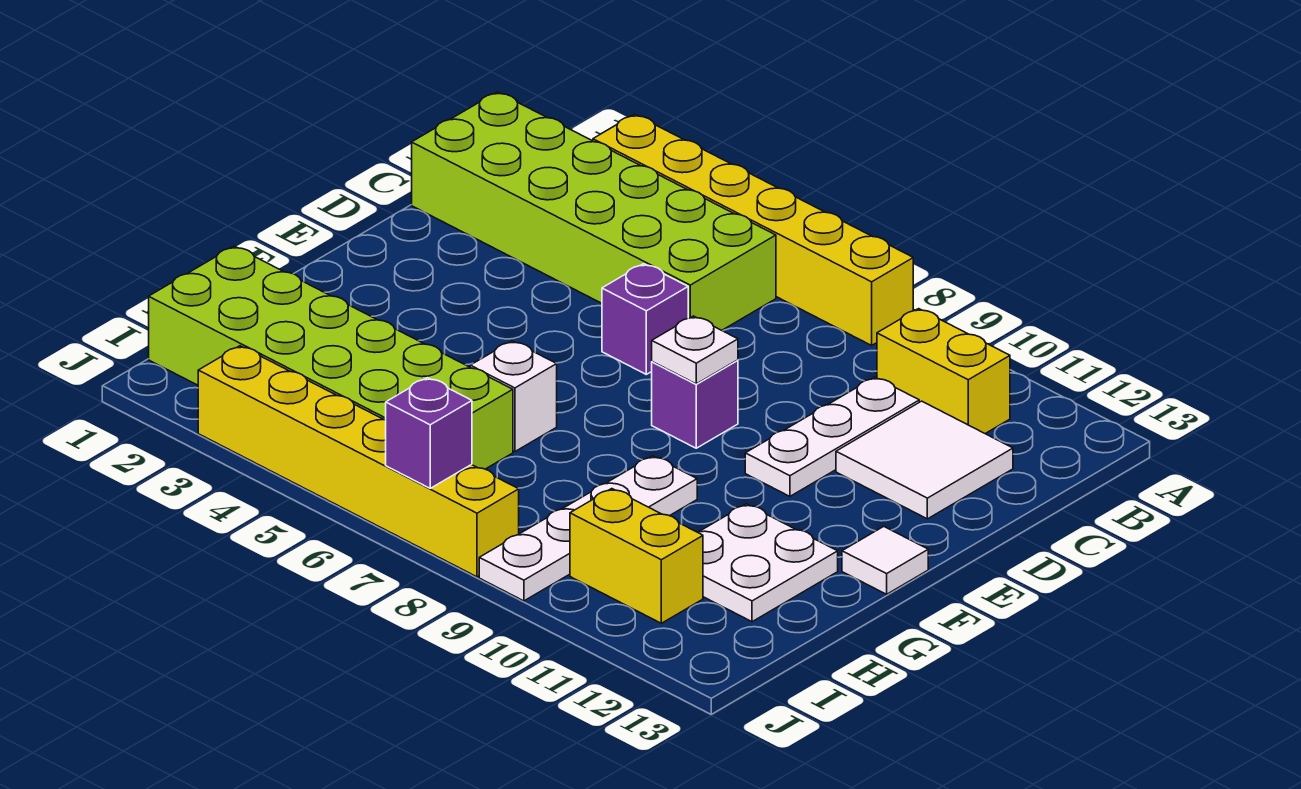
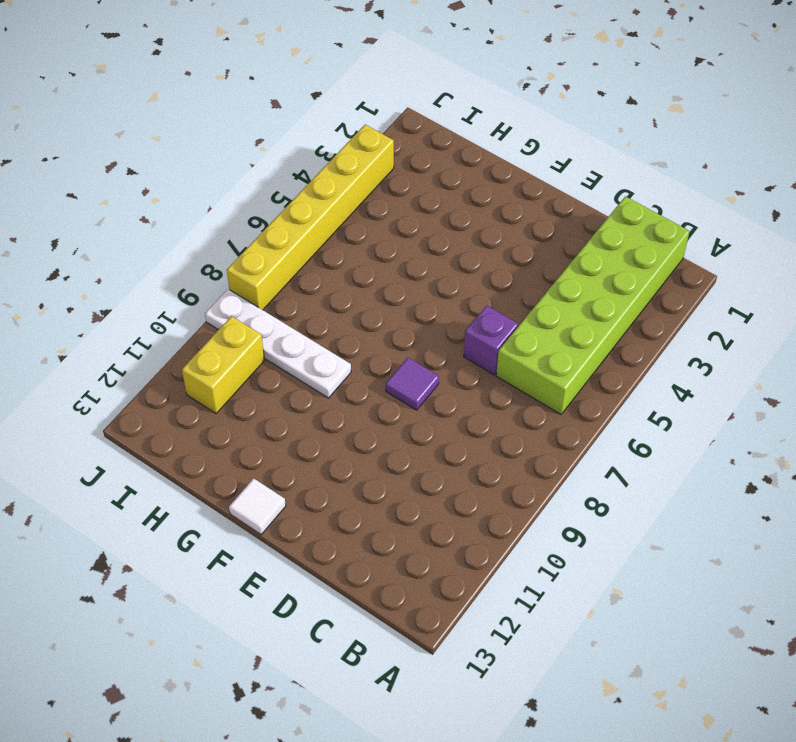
purple tile E8 level 1 -> purple brick E8 level 1
none -> yellow brick A3:A8 level 1
none -> yellow brick B10:B11 level 1
none -> white plate C10:E10 level 1

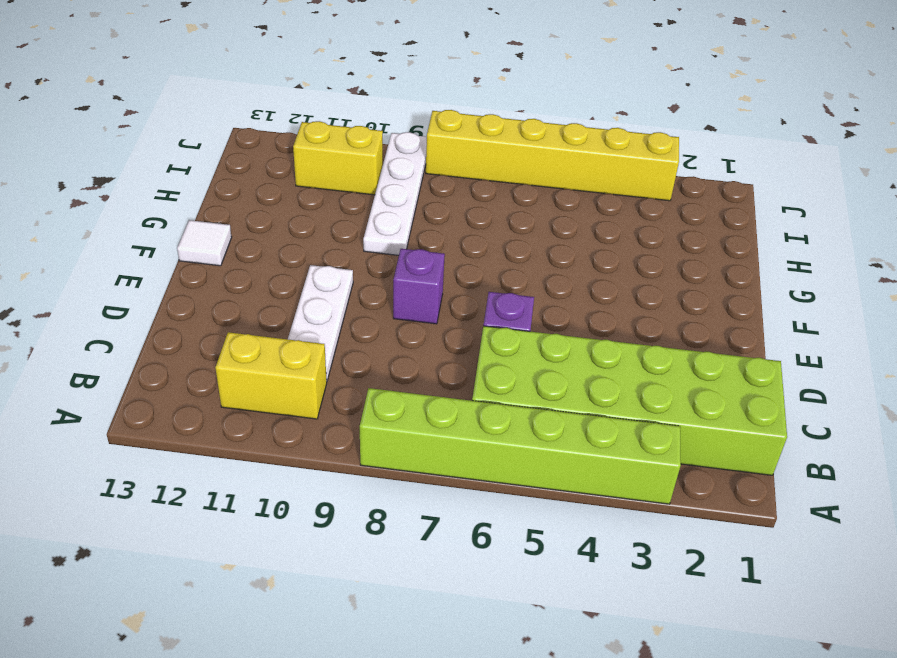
lime brick A3:A8 level 1 -> yellow brick A3:A8 level 1
none -> white tile C11:D12 level 1
none -> white brick G6 level 1
none -> white plate G11:H12 level 1

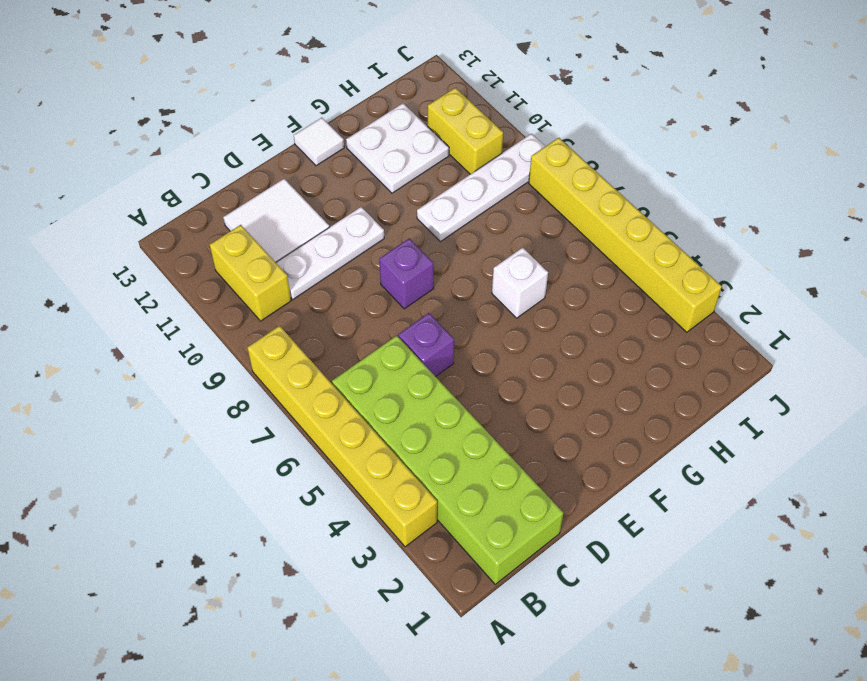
none -> lime brick H1:I6 level 1
none -> white plate E8 level 2
none -> purple brick J7 level 2

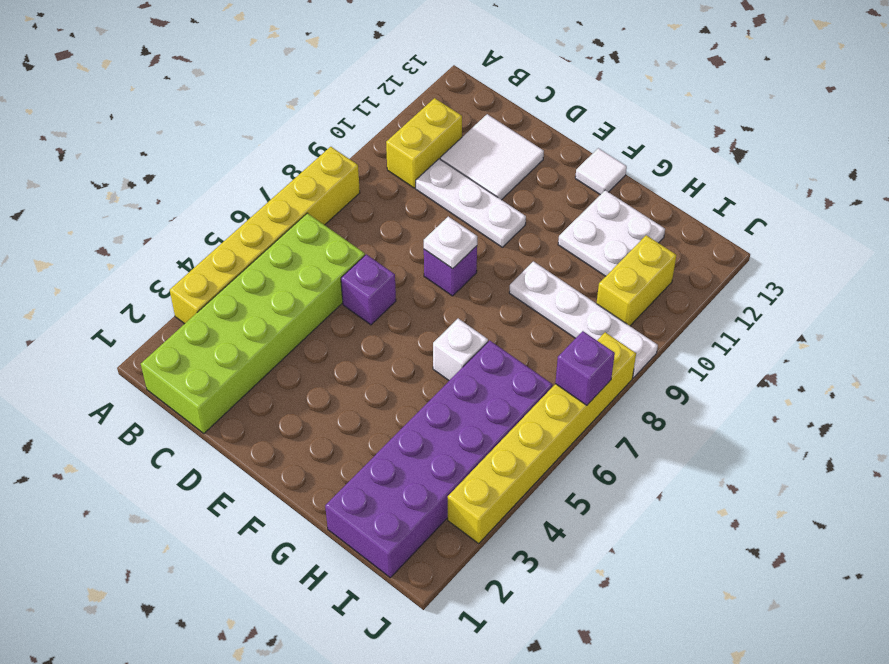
purple brick H1:I6 level 1 -> lime brick H1:I6 level 1

